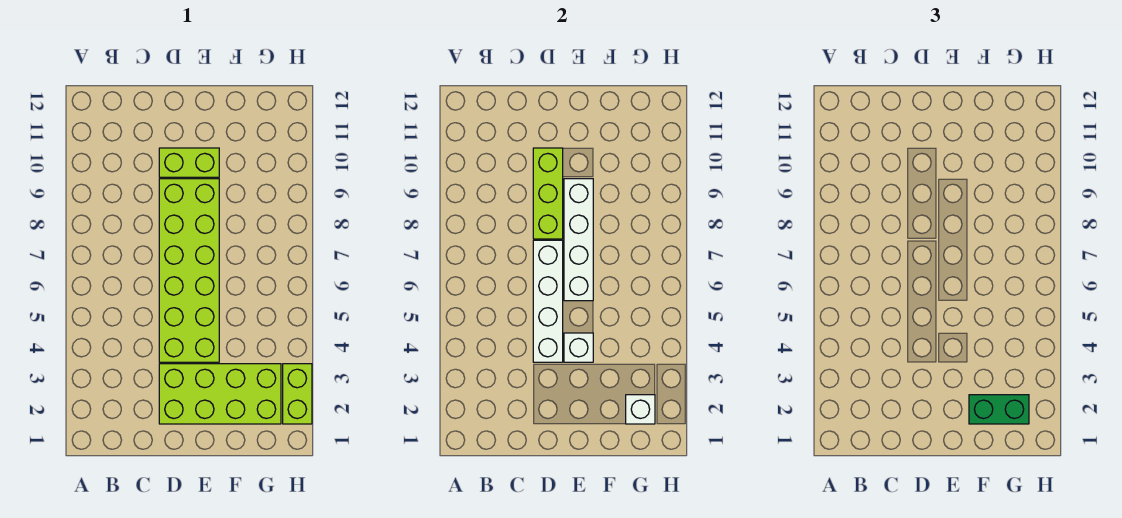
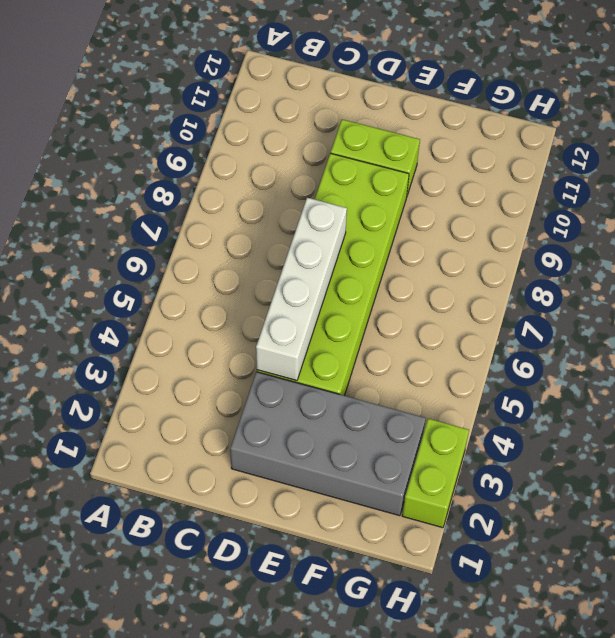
grey brick D2:G3 level 1 -> lime brick D2:G3 level 1
none -> lime brick D8:D10 level 2
none -> white brick E4 level 2

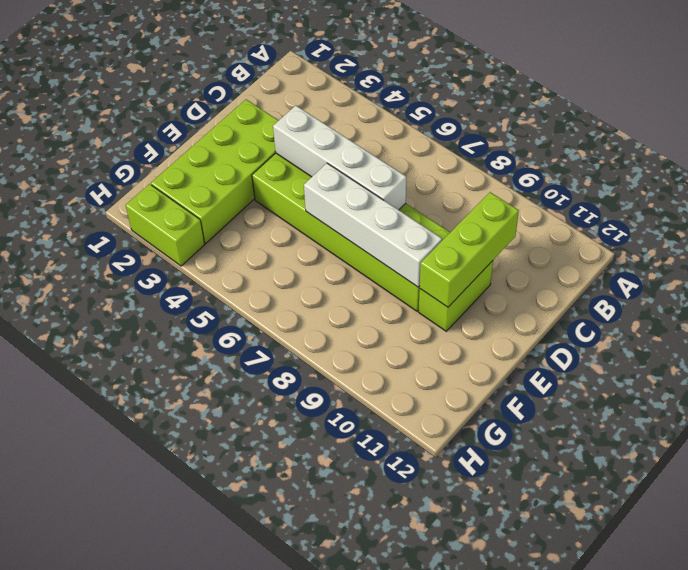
lime brick C10:E10 level 2 -> lime brick D8:D10 level 2
none -> white brick E4 level 2
none -> white brick G2 level 2

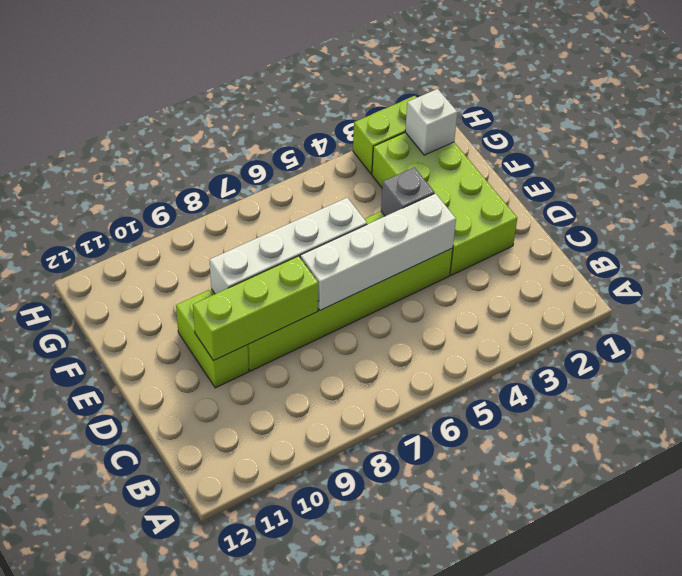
grey brick E4 level 2 -> white brick E4 level 2
none -> green brick F2:G2 level 3

